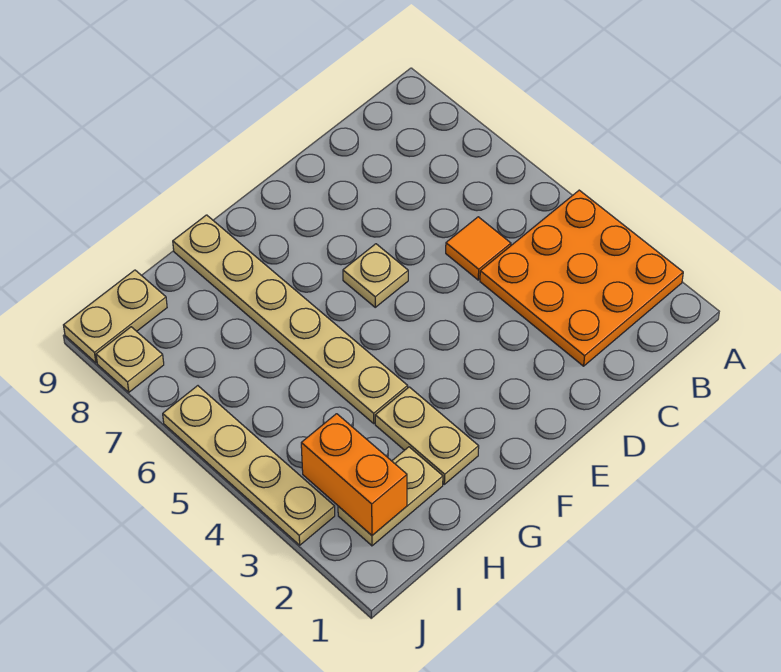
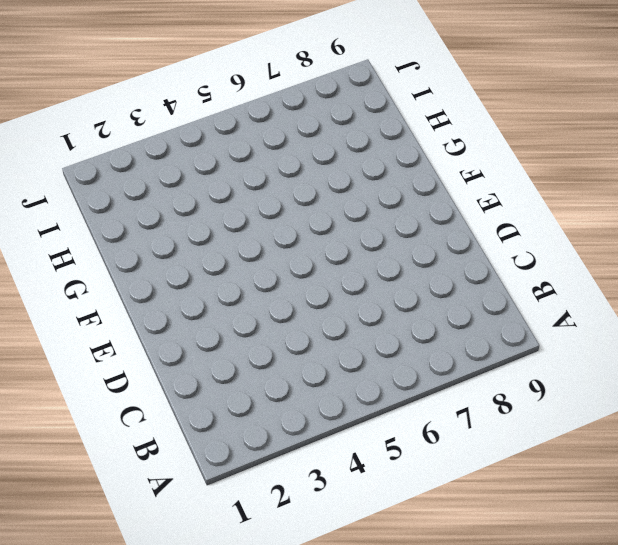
none -> orange plate A2:C4 level 1
none -> orange tile C5 level 1

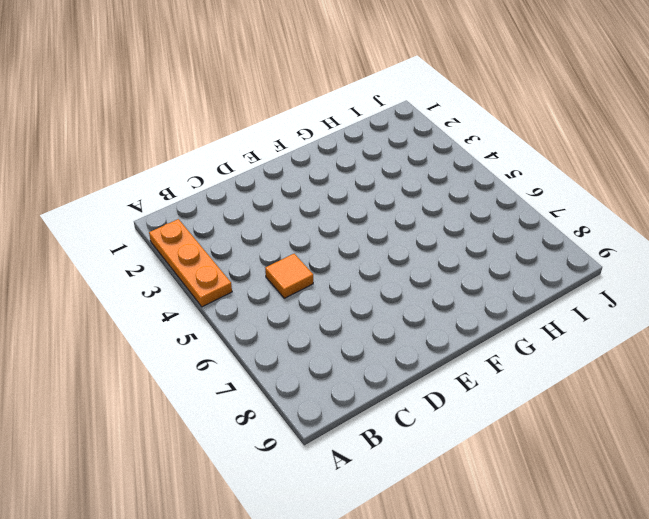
orange plate A2:A4 level 1 -> orange plate A2:C4 level 1
none -> tan plate E6 level 1
none -> tan plate G2:G3 level 1

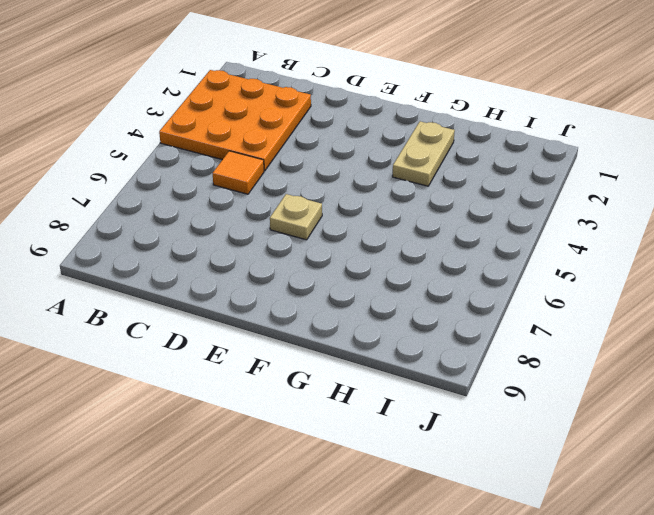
none -> tan plate G4:G9 level 1
none -> tan plate H2:I2 level 1

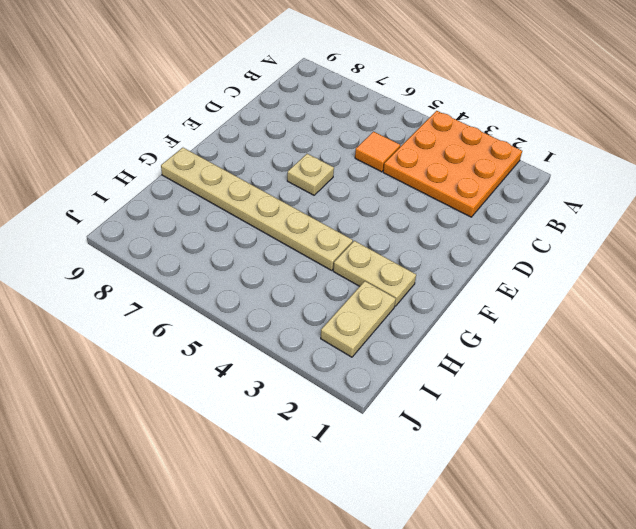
none -> tan plate I9:J9 level 1
none -> tan plate J3:J6 level 1

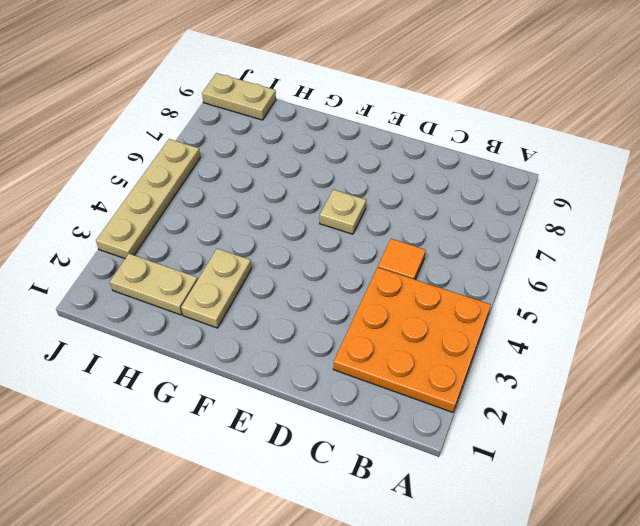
none -> tan plate G4:G9 level 1
none -> tan plate J8 level 1

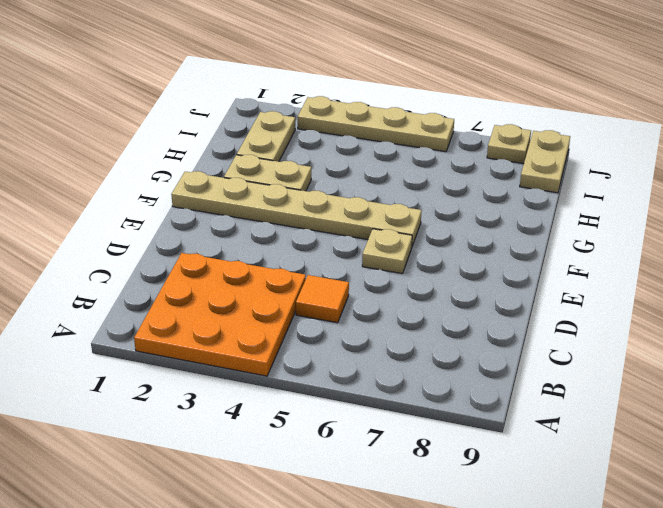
tan plate F1:F6 level 1 -> tan plate G4:G9 level 1
none -> orange brick I2:I3 level 2

